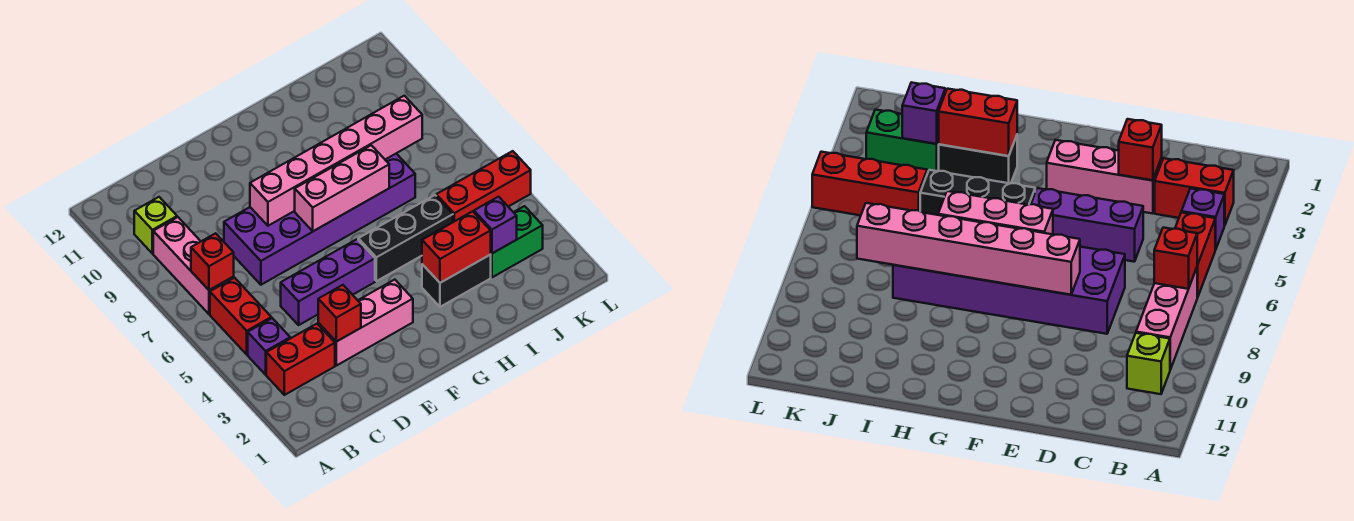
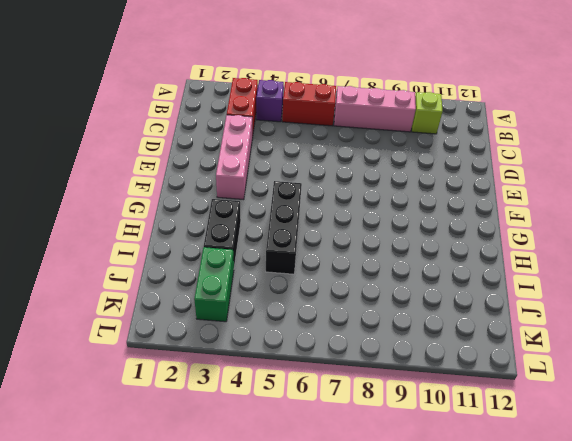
none -> purple brick D5:F5 level 1
none -> purple brick D7:I8 level 1
none -> red brick J5:L5 level 1

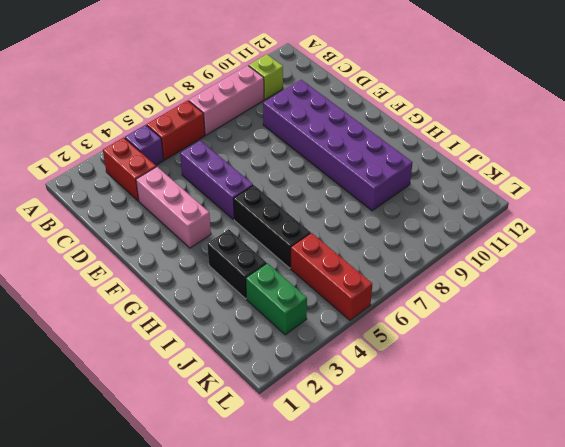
purple brick D9:I10 level 1 -> purple brick D7:I8 level 1
none -> red brick B7 level 2
none -> red brick D3 level 2
none -> pink brick E8:J8 level 2

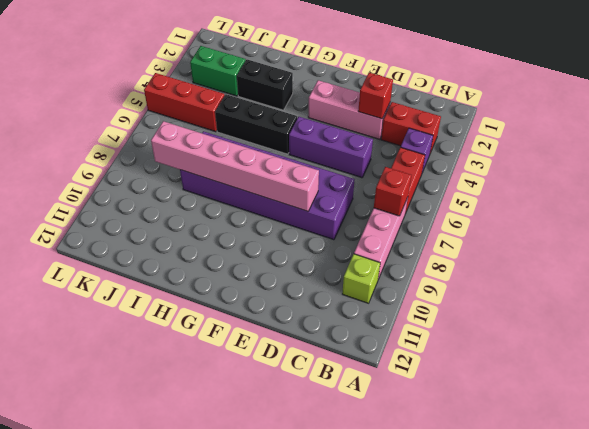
none -> pink brick F7:H7 level 2
none -> red brick H3:I3 level 2
none -> purple brick J3 level 2

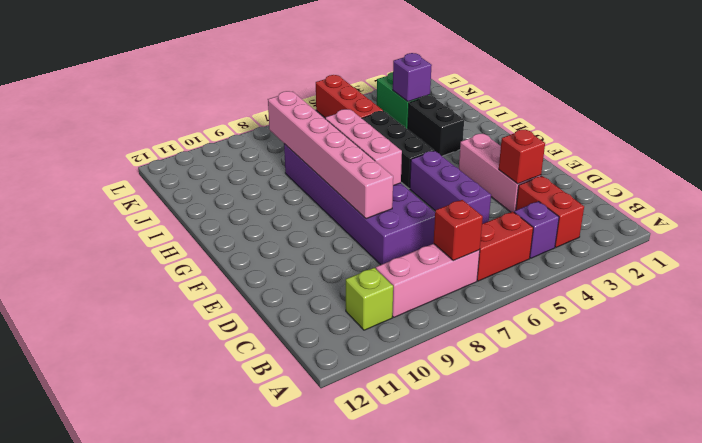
none -> red brick H3:I3 level 2

